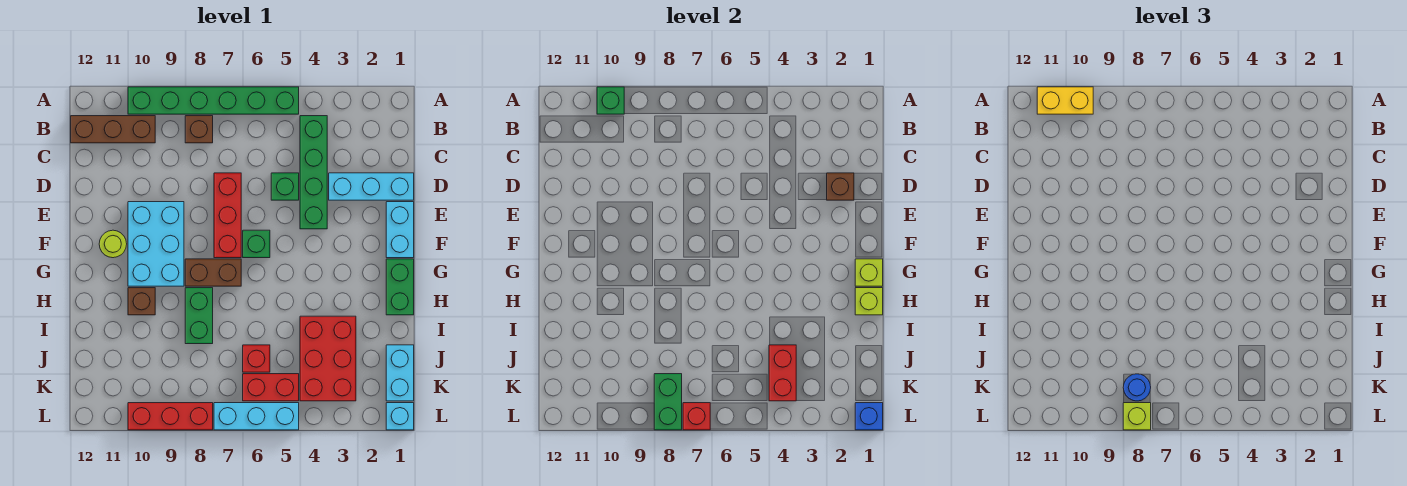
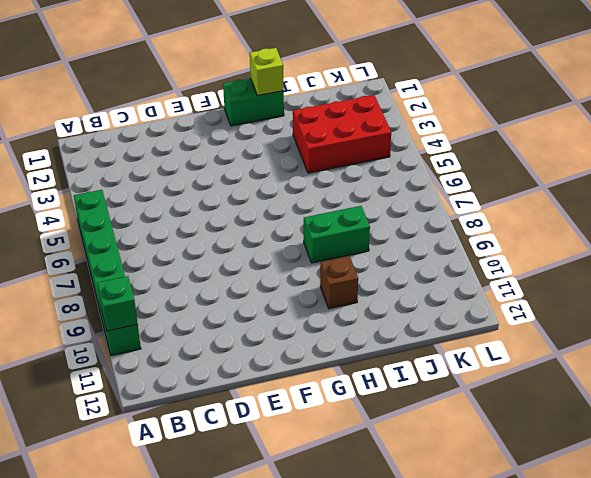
none -> green brick B4:E4 level 1
none -> brown brick B8 level 1
none -> brown brick B10:B12 level 1
none -> cyan brick D1:D3 level 1

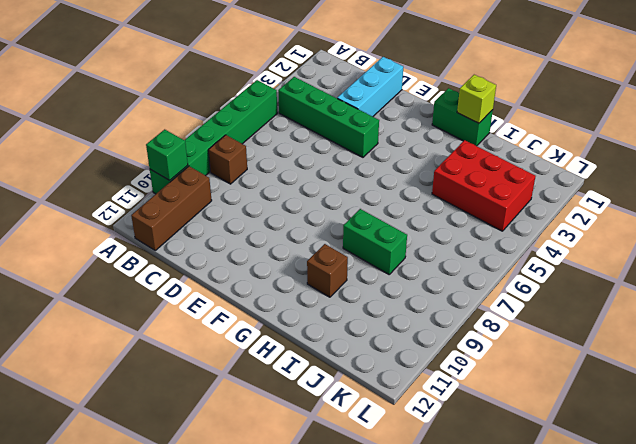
none -> green brick D5 level 1
none -> red brick D7:F7 level 1
none -> cyan brick E1:F1 level 1
none -> cyan brick E9:G10 level 1

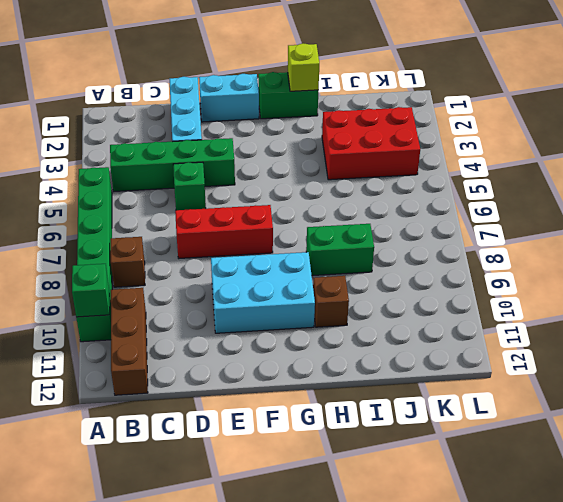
none -> green brick F6 level 1
none -> lime round brick F11 level 1
none -> brown brick G7:G8 level 1
none -> cyan brick J1:K1 level 1

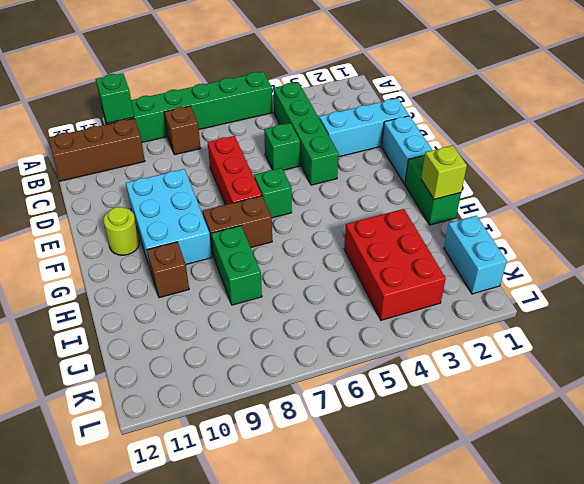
none -> red brick J6 level 1
none -> red brick K5:K6 level 1
none -> cyan brick L1 level 1
none -> cyan brick L5:L7 level 1

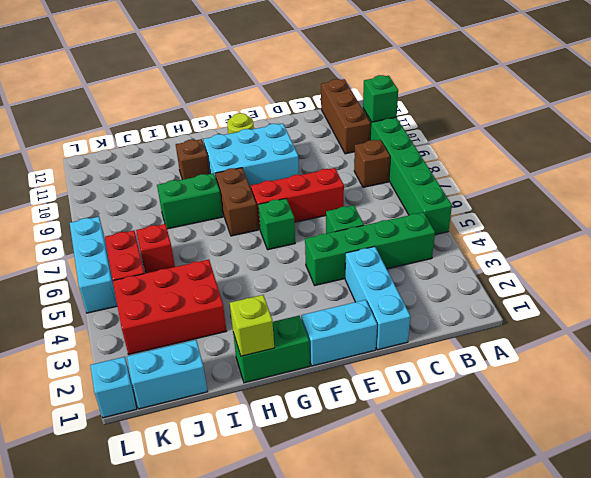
none -> red brick L8:L10 level 1
none -> brown brick D2 level 2
none -> lime brick G1 level 2
none -> red brick J4:K4 level 2

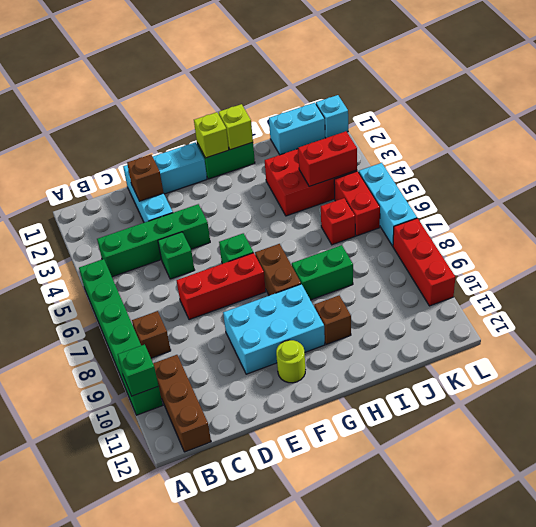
none -> green brick K8:L8 level 2
none -> blue brick L1 level 2
none -> red brick L7 level 2
none -> yellow brick A10:A11 level 3

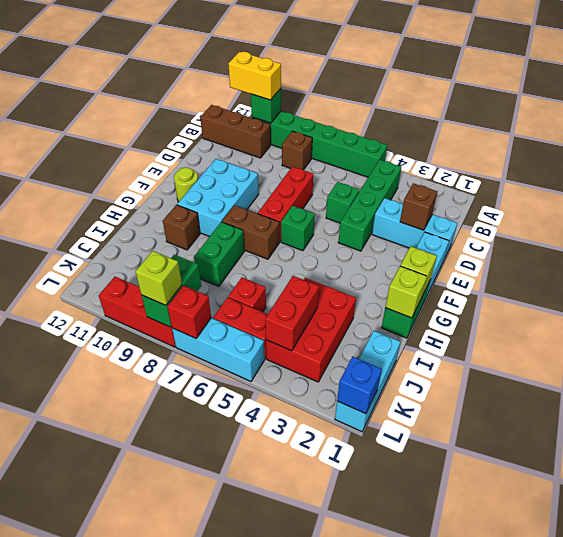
none -> blue round brick K8 level 3

